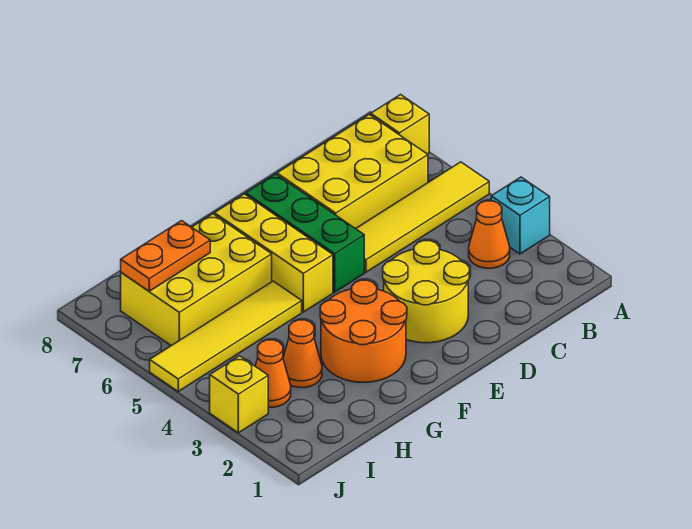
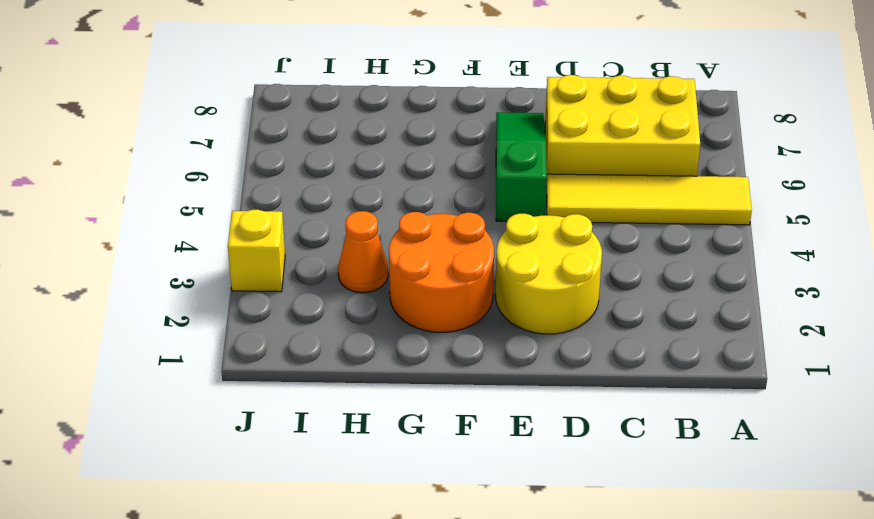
green slope E5:E7 level 1 top 5 -> green brick E5:E7 level 1
none -> cyan brick A3 level 1
none -> yellow brick A7 level 1
none -> orange cone B3 level 1

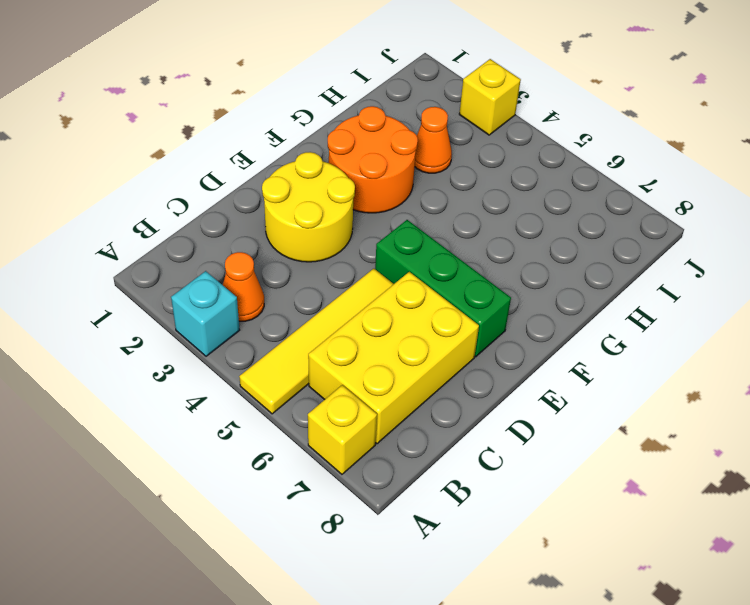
none -> yellow brick F5:F7 level 1
none -> yellow tile G5:J5 level 1
none -> yellow brick G6:I7 level 1

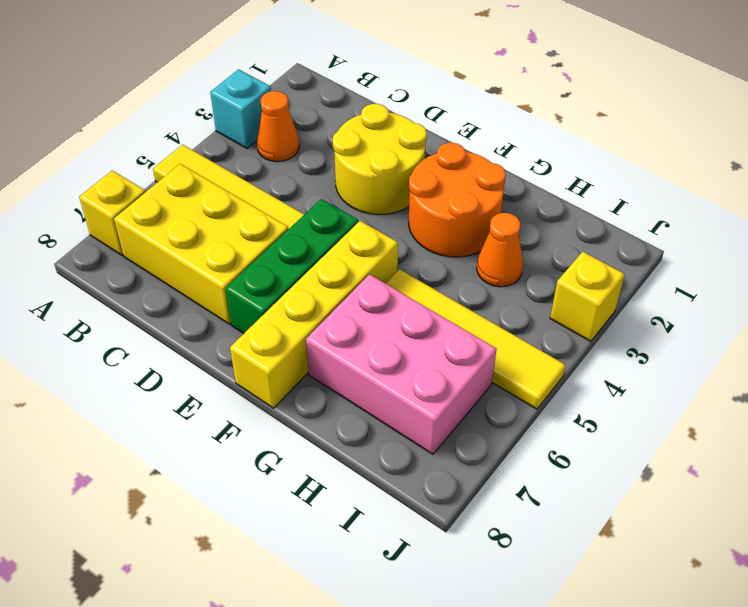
yellow brick F5:F8 level 1 -> yellow brick F5:F7 level 1
pink brick G6:I7 level 1 -> yellow brick G6:I7 level 1
none -> orange cone I3 level 1
none -> orange plate H7:I7 level 2

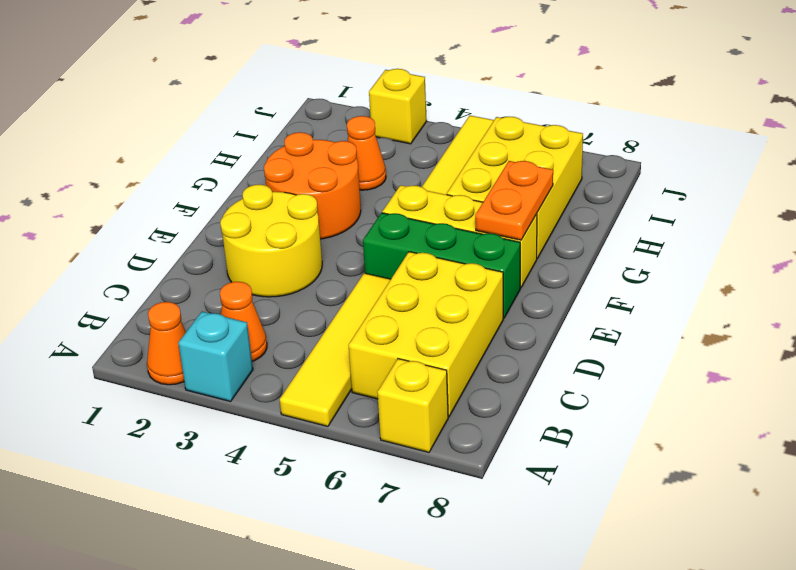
orange cone A2 level 1 -> orange cone I3 level 1
orange plate F7:G7 level 2 -> orange plate H7:I7 level 2

